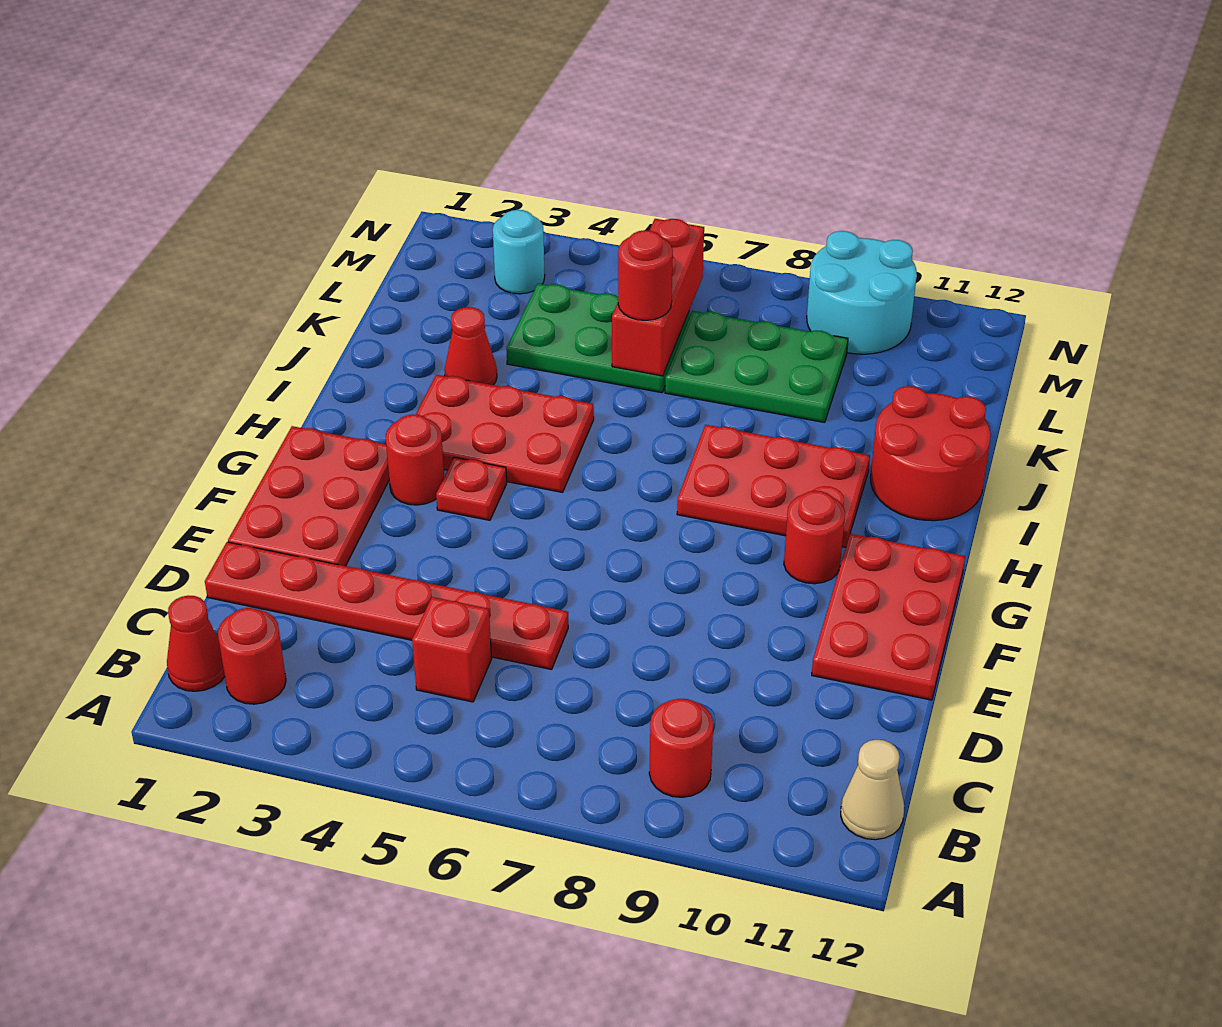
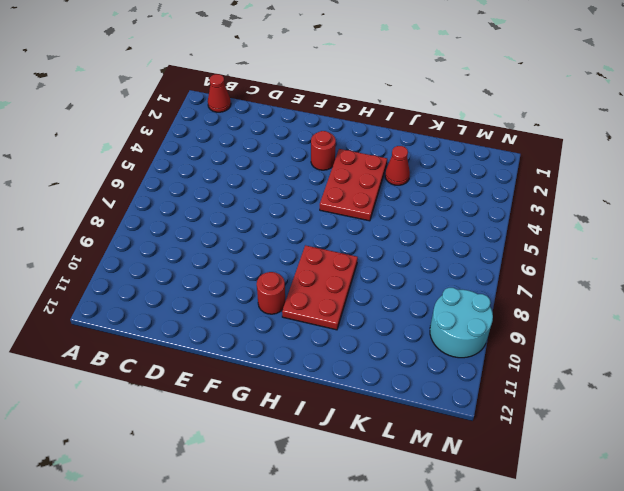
none -> red round brick B2 level 1
none -> red round brick B9 level 1
none -> tan cone B12 level 1

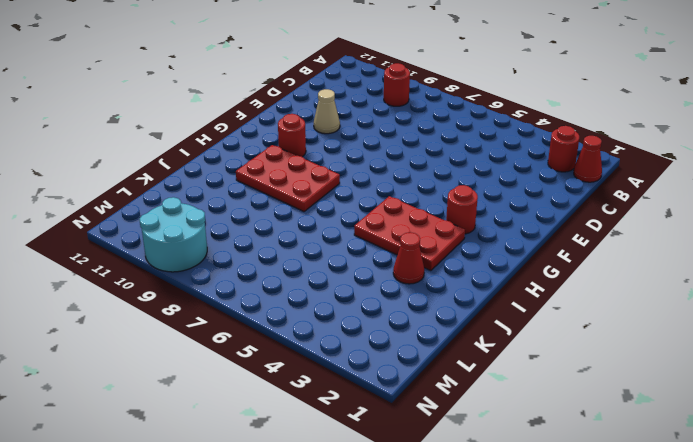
tan cone E10 level 1 -> tan cone B12 level 1
none -> red brick C5 level 1
none -> red plate D1:D6 level 1
none -> red plate E1:G2 level 1

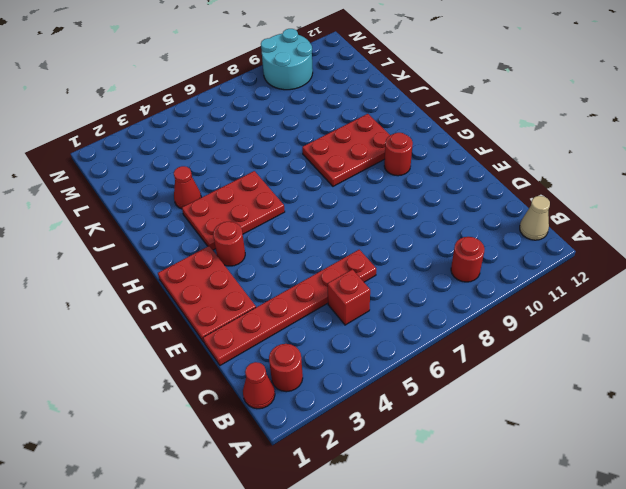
none -> red plate E11:G12 level 1
none -> red plate G4 level 1
none -> red round brick I11:J12 level 1

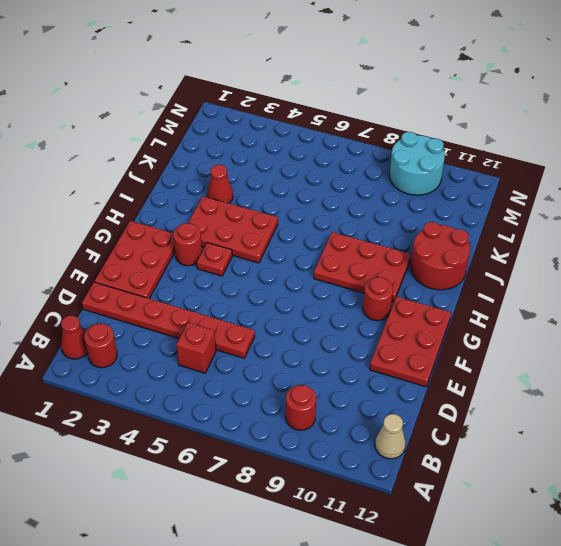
none -> green plate K4:L6 level 1
none -> green plate K7:L9 level 1
none -> cyan round brick M3 level 1

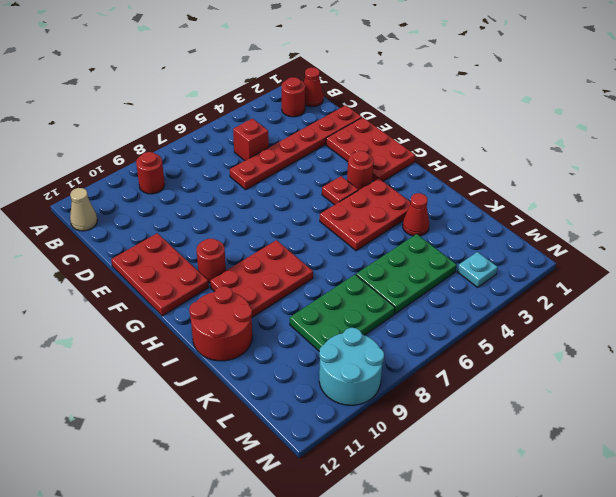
cyan plate M3 level 1 -> cyan round brick M3 level 1
none -> red brick K6:M6 level 2
none -> red round brick K6 level 3

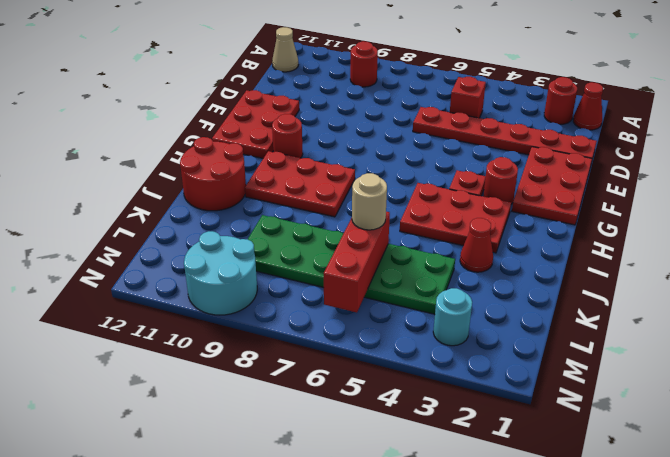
tan round brick K6 level 3 -> red round brick K6 level 3

